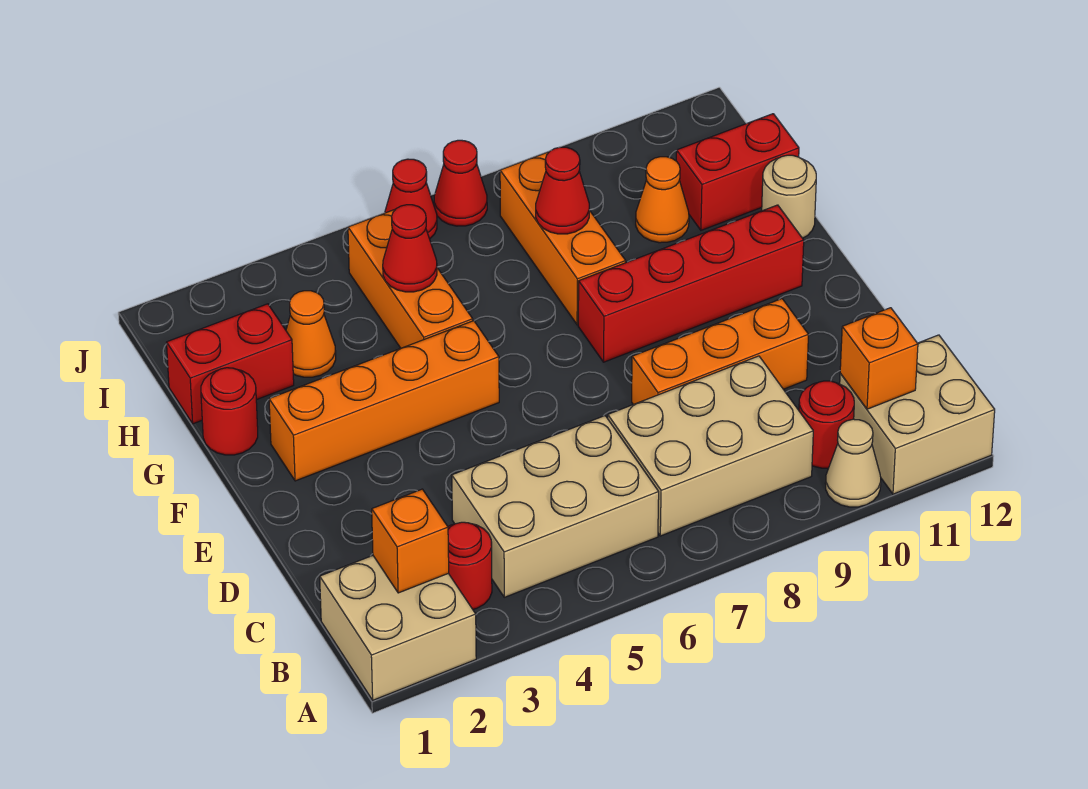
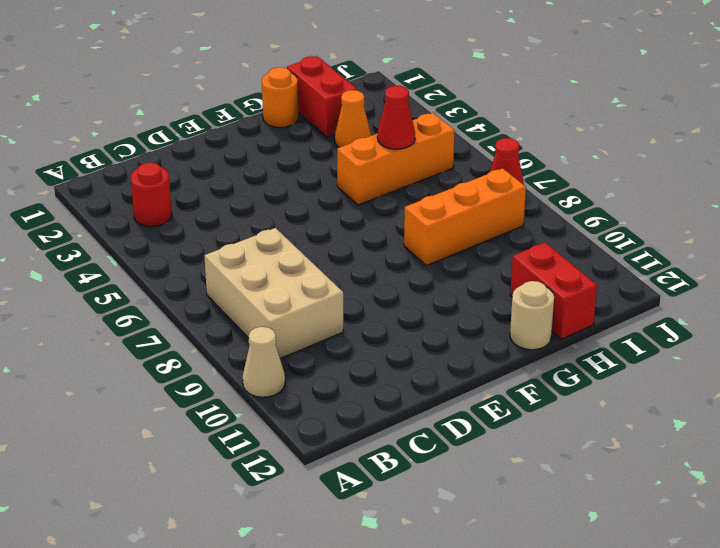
orange round brick G1 level 1 -> red round brick G1 level 1
none -> tan brick A1:B2 level 1
none -> tan brick A11:B12 level 1
none -> tan brick B4:C6 level 1

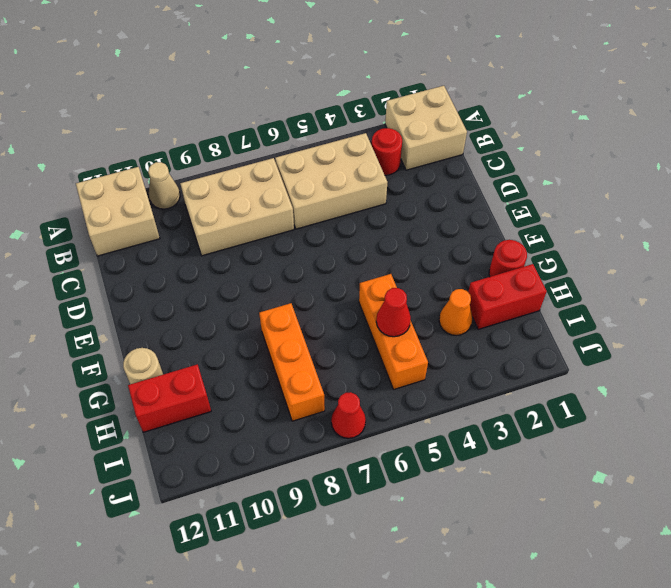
none -> red round brick B10 level 1
none -> orange brick D8:D10 level 1
none -> orange brick F2:F5 level 1

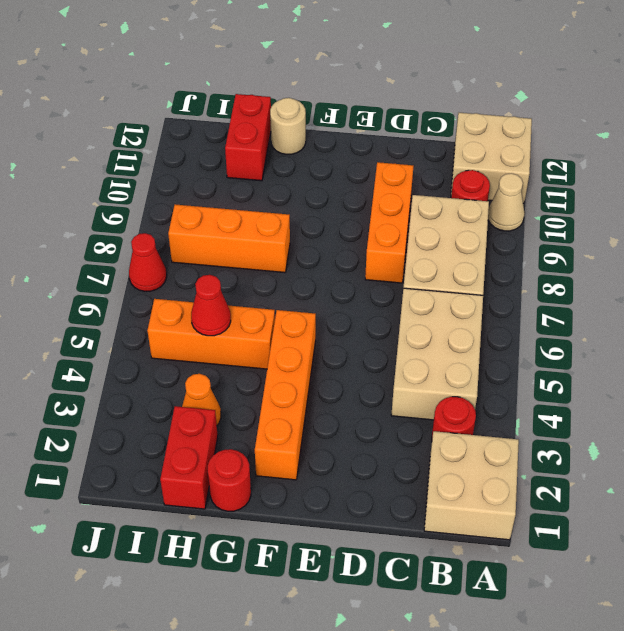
none -> red brick F8:F11 level 1
none -> orange cone H10 level 1
none -> red cone J6 level 1

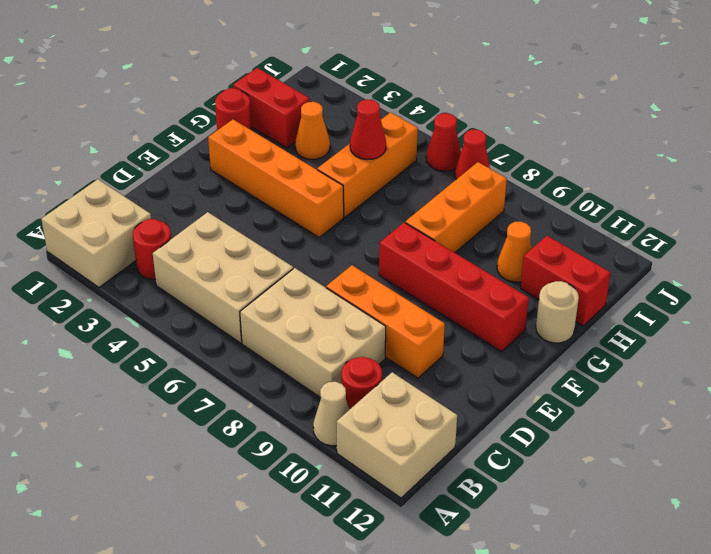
none -> orange brick B2 level 2
none -> orange brick B11 level 2
none -> red cone H8 level 2

